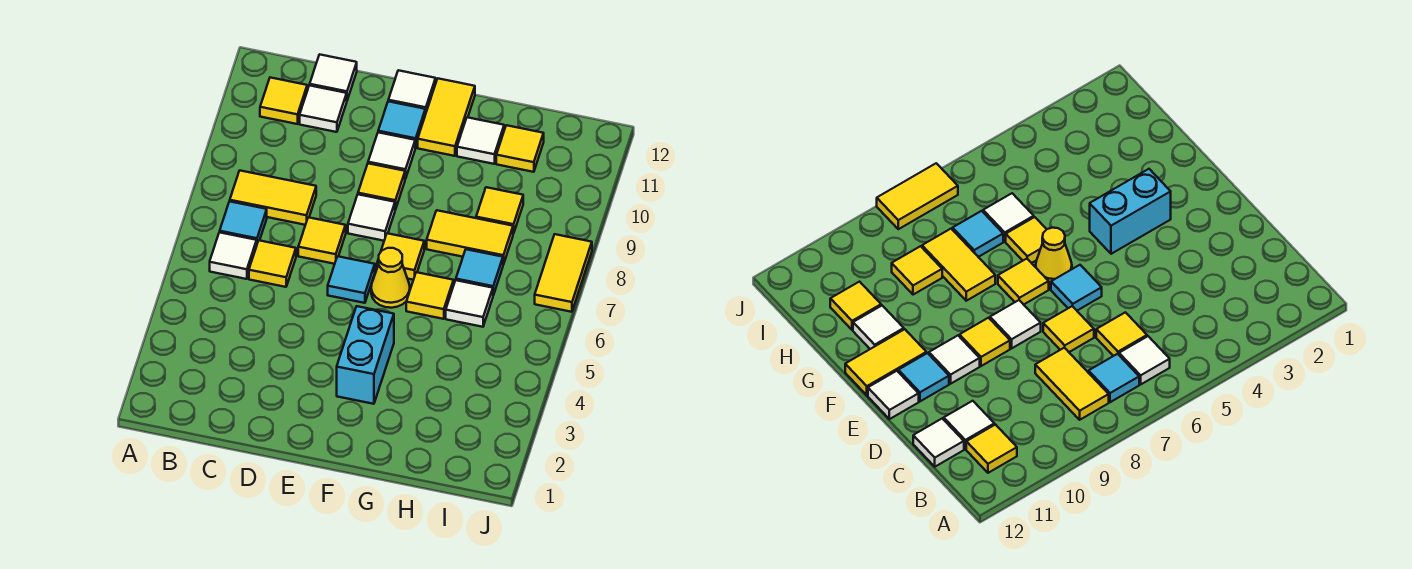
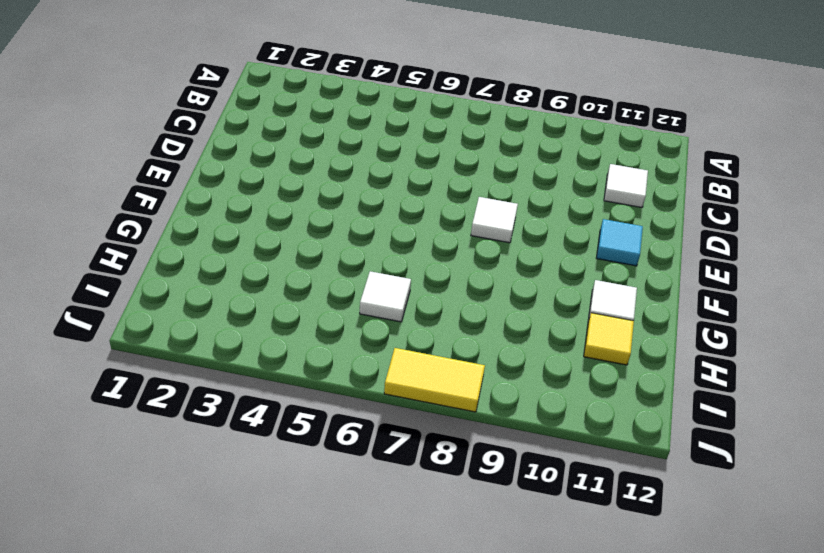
none -> white tile B6 level 1
none -> cyan tile B7 level 1
none -> yellow tile B8:C8 level 1

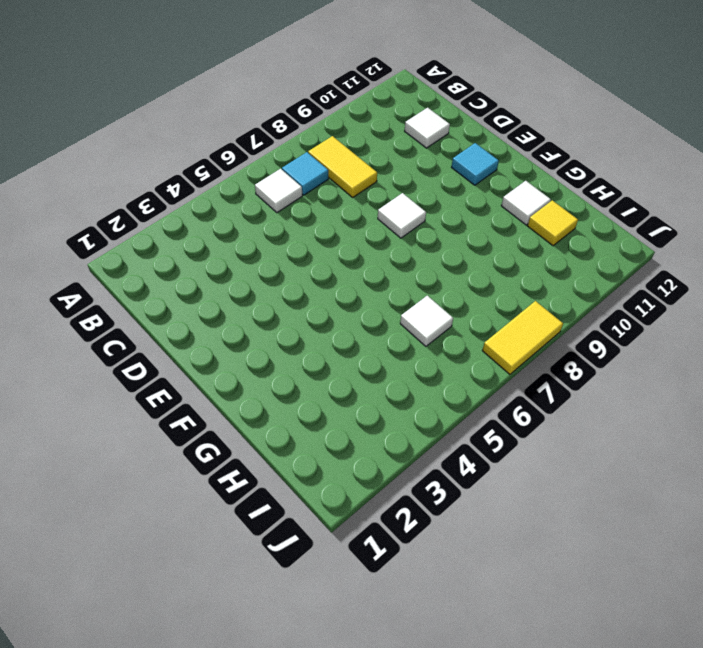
none -> yellow tile B11 level 1
none -> yellow tile C6 level 1
none -> white tile C12 level 1

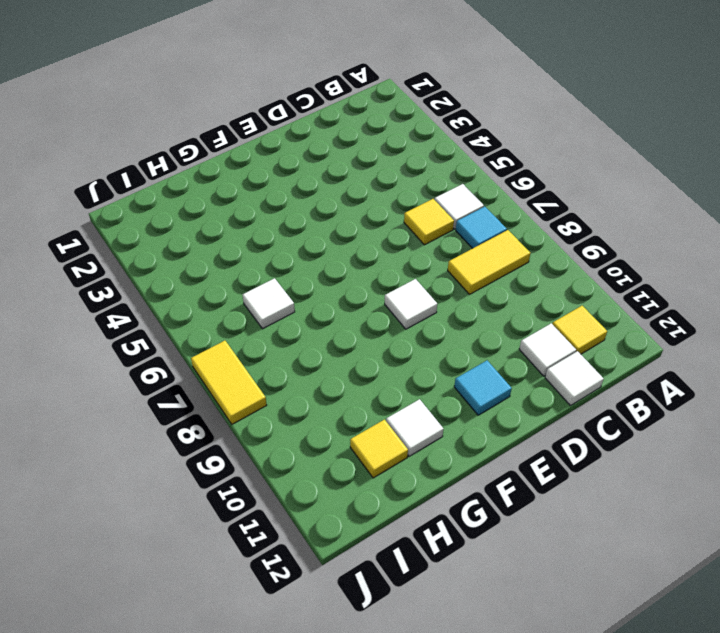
none -> yellow tile D7 level 1
none -> cyan tile E6 level 1
none -> yellow tile E9 level 1

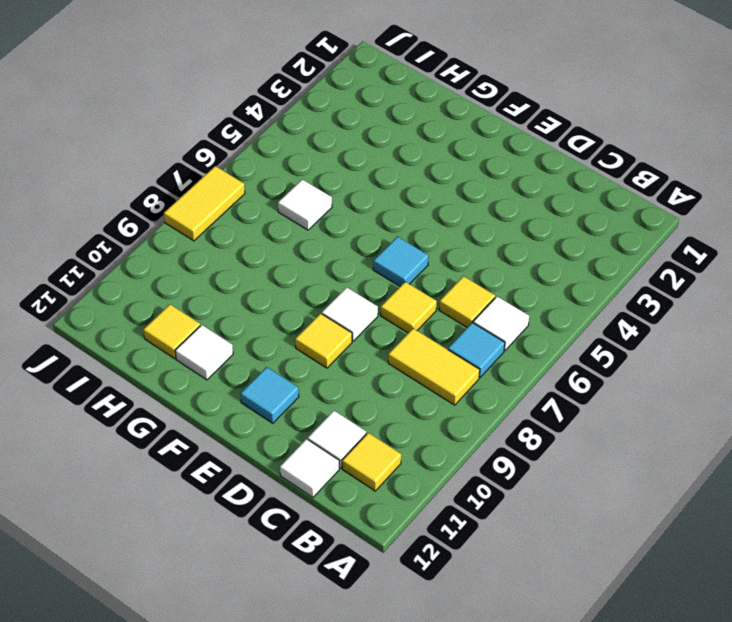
none -> white tile E10 level 1
none -> white tile E12 level 1
none -> cyan brick F3:F4 level 1

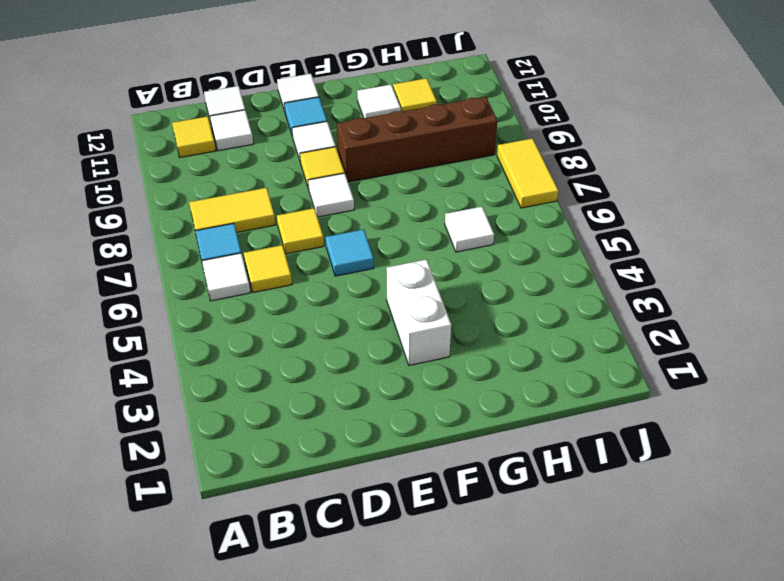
white brick F3:F4 level 1 -> cyan brick F3:F4 level 1
brown brick F9:I9 level 1 -> yellow tile H9 level 1
none -> yellow cone F6 level 1
none -> yellow tile F7 level 1
none -> yellow tile F11:F12 level 1

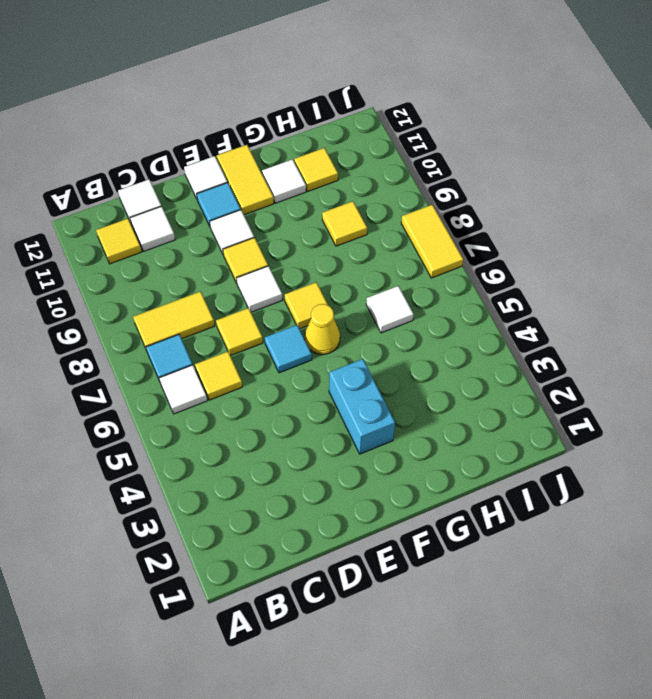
none -> yellow tile G6 level 1
none -> yellow tile G8:H8 level 1
none -> cyan tile H7 level 1

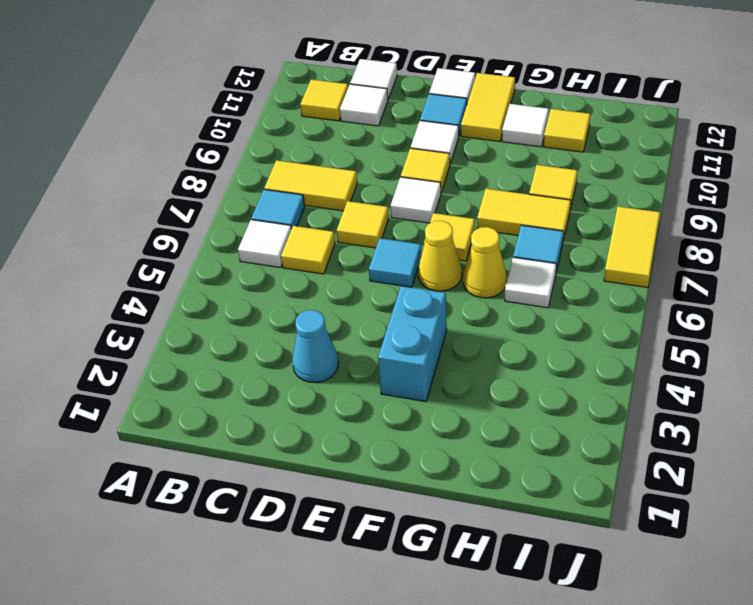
cyan cone D3 level 1 -> none
yellow cone G6 level 1 -> yellow tile G6 level 1

